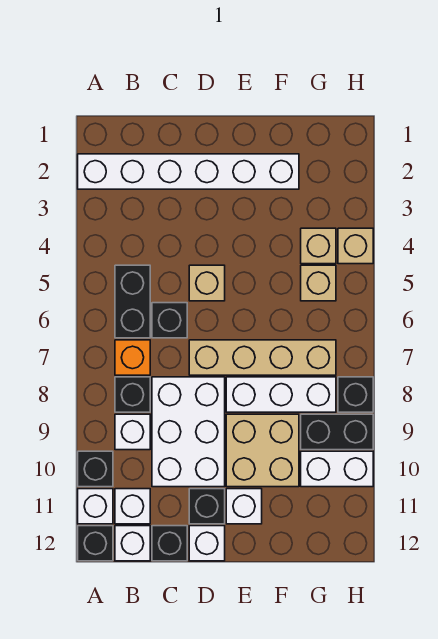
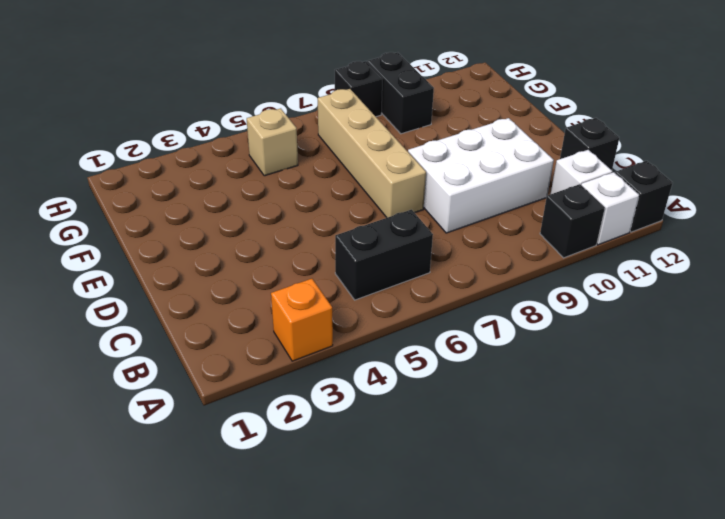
orange brick A3 level 1 -> orange brick B7 level 1
none -> white brick A2:F2 level 1
none -> black brick B8 level 1
none -> white brick B9 level 1

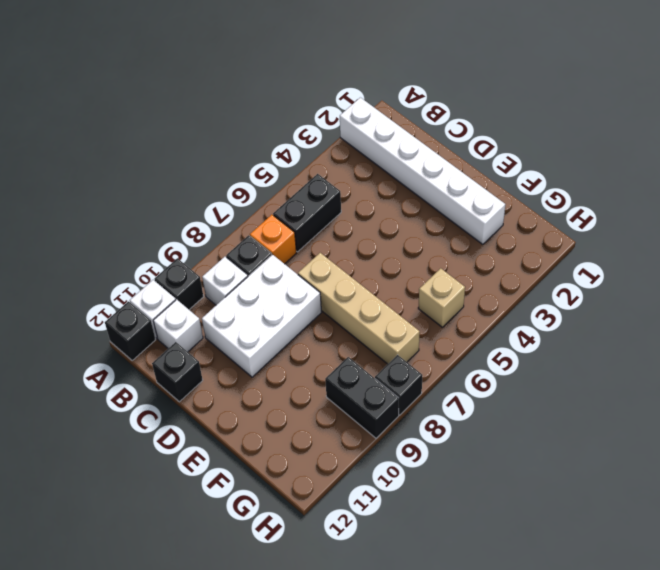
none -> white brick B12 level 1
none -> black brick C6 level 1
none -> tan brick D5 level 1

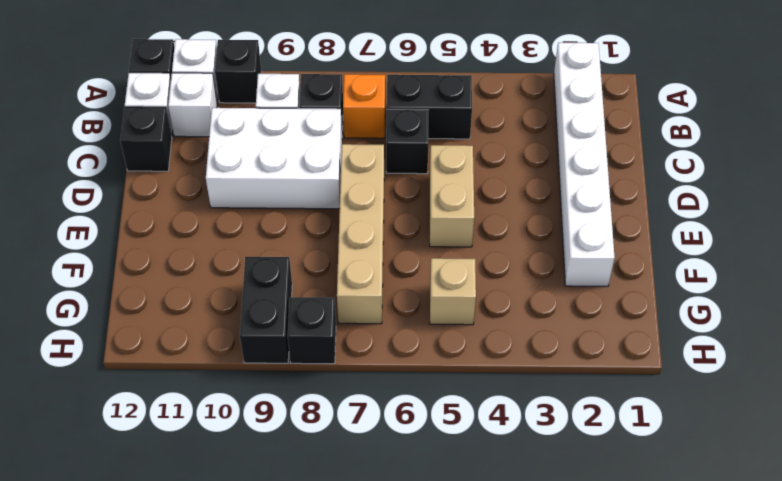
tan brick D5:E5 level 1 -> tan brick D5 level 1
none -> black brick D11 level 1
none -> white brick D12 level 1
none -> white brick E8:G8 level 1

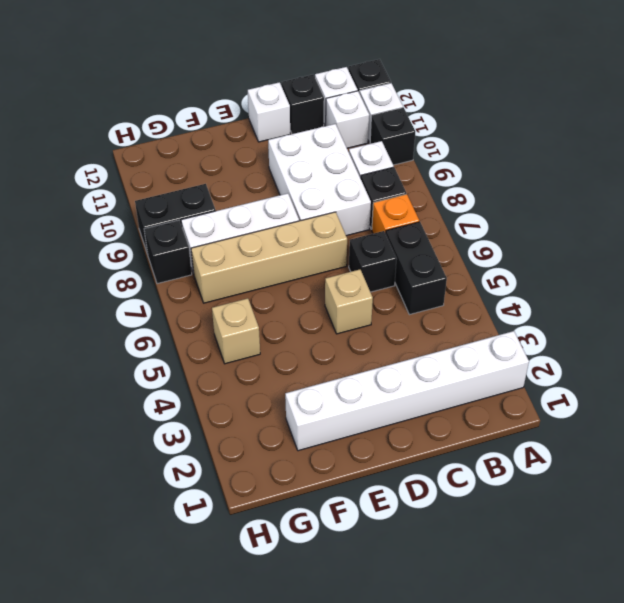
none -> black brick D11 level 1
none -> tan brick E9:F10 level 1
none -> white brick E11 level 1

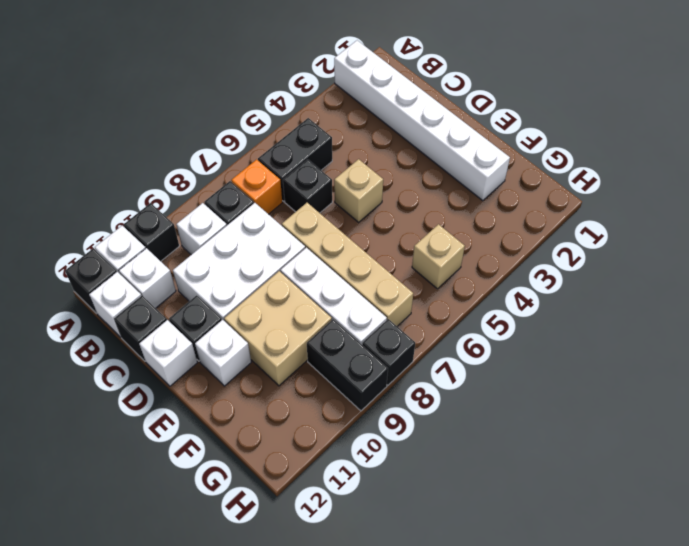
none -> tan brick G4 level 1
none -> white brick G10:H10 level 1
none -> tan brick H4 level 1

